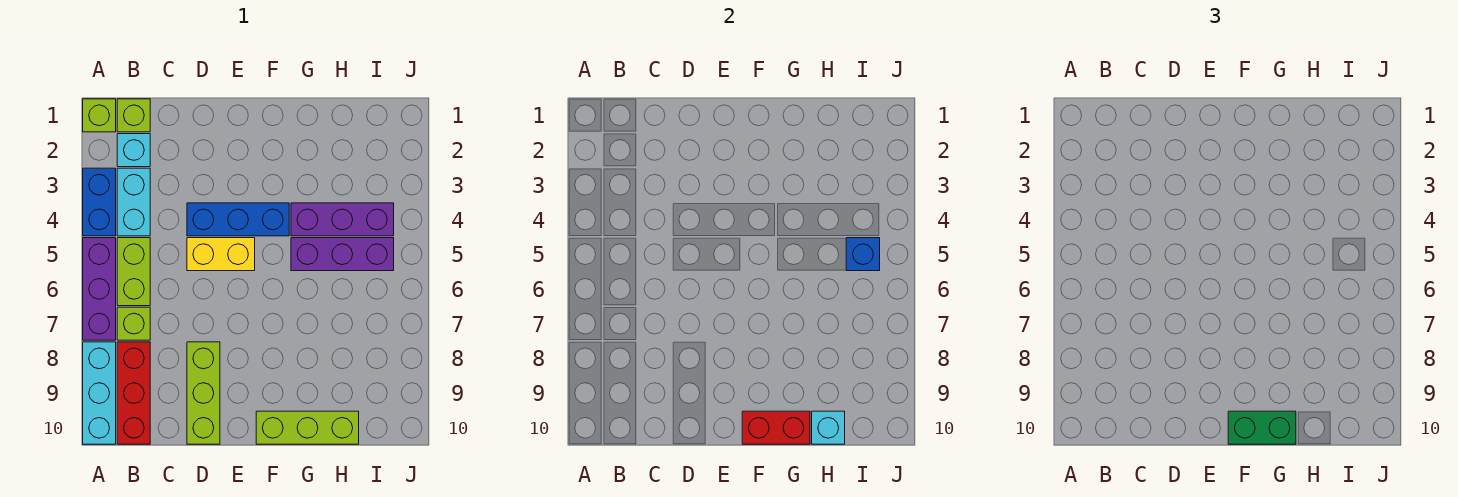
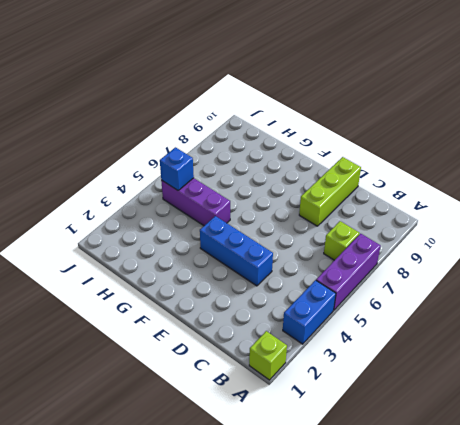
none -> cyan brick A8:A10 level 1
none -> lime brick B1 level 1
none -> cyan brick B2 level 1

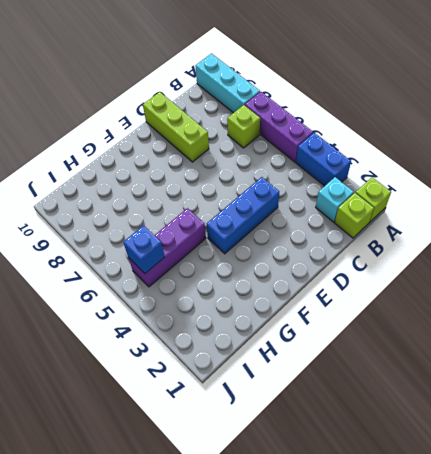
none -> cyan brick B3:B4 level 1
none -> lime brick B5:B6 level 1
none -> red brick B8:B10 level 1

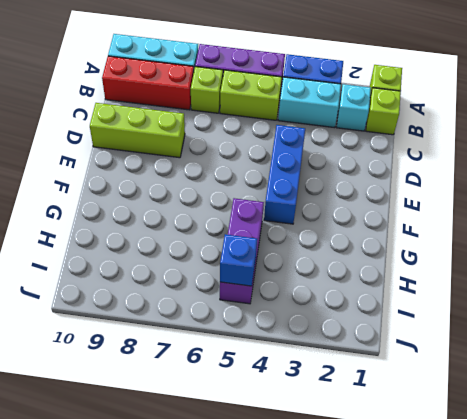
none -> yellow brick D5:E5 level 1
none -> lime brick F10:H10 level 1
none -> purple brick G4:I4 level 1

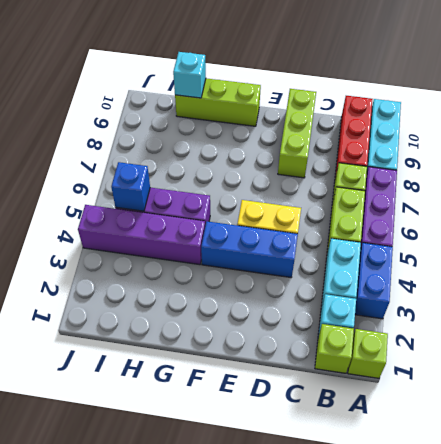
purple brick G4:J4 level 1 -> purple brick G4:I4 level 1
none -> red brick F10:G10 level 2
none -> green brick F10:G10 level 3

